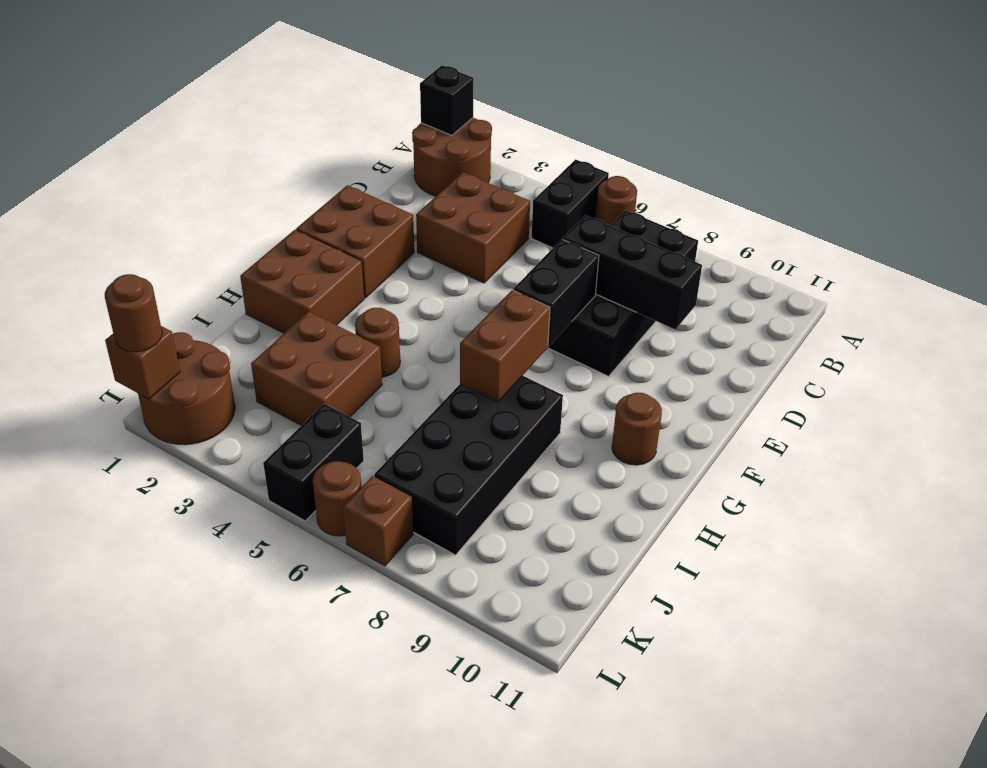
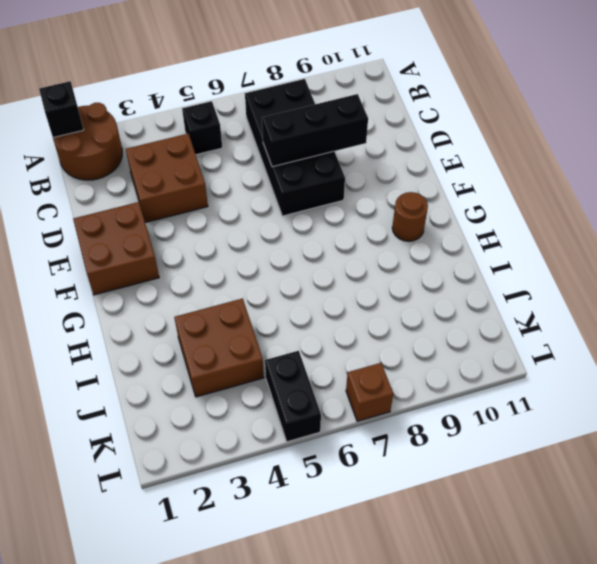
black brick B5 level 1 -> black brick A5:B5 level 1
none -> brown round brick A6 level 1
none -> brown brick G1:H2 level 1
none -> brown round brick H4 level 1

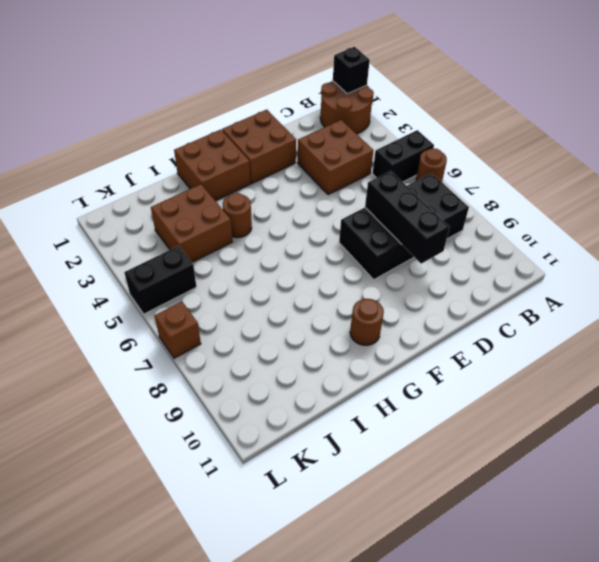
none -> black brick H7:K8 level 1
none -> brown round brick K1:L2 level 1
none -> brown round brick L6 level 1

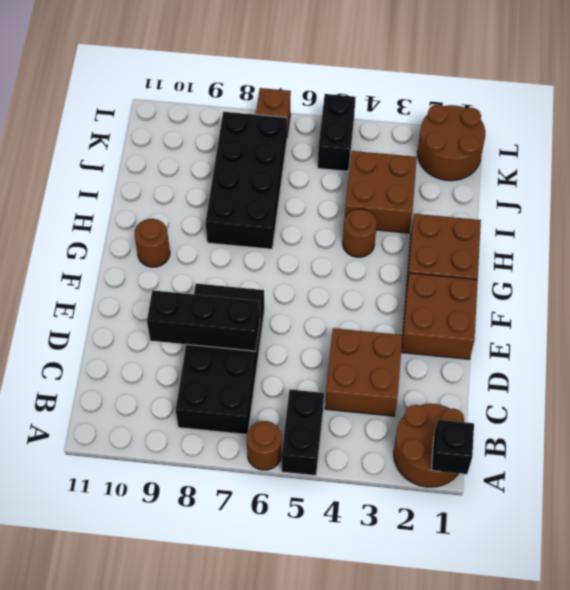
none -> brown round brick L6 level 1
none -> black brick E7:F7 level 2
none -> brown brick G7:H7 level 2

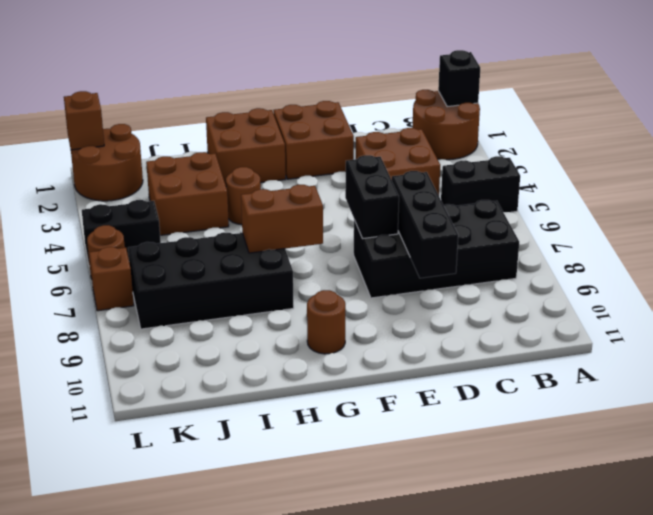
black brick E6:E7 level 2 -> black brick E7:F7 level 2
none -> brown round brick A6 level 1
none -> brown round brick L1 level 3

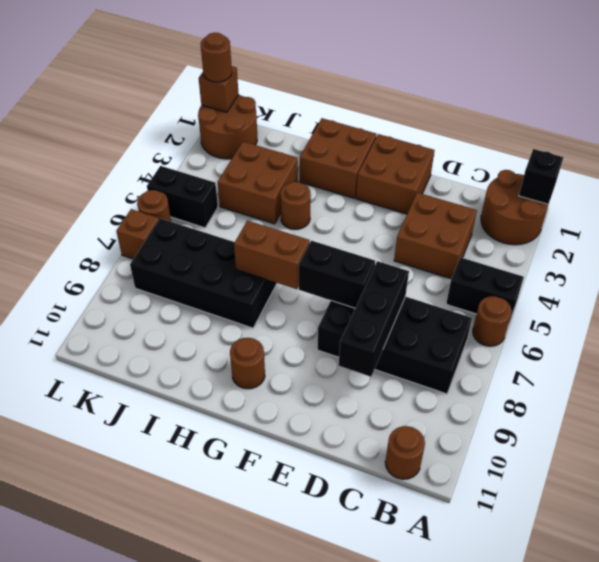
brown round brick B11 level 1 -> none

